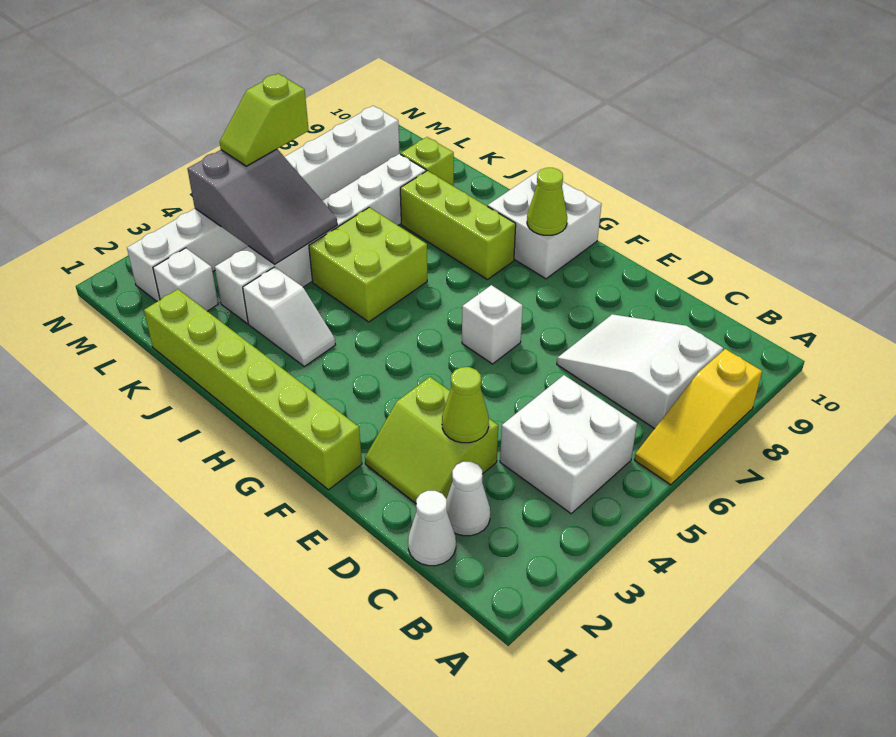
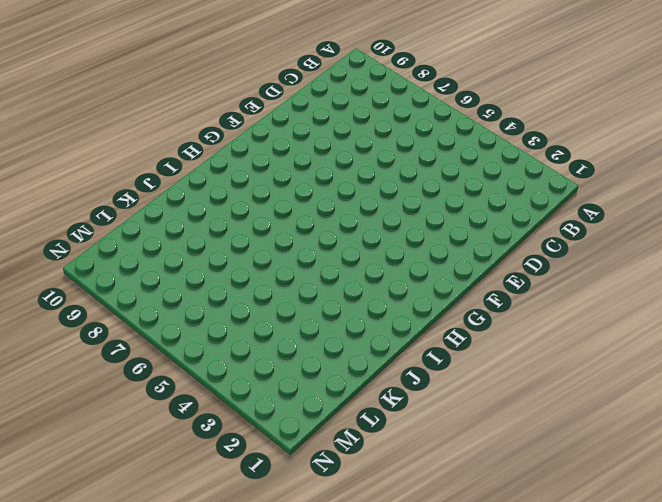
none -> yellow slope A6:A8 level 1 top 8
none -> white brick B4:C5 level 1
none -> white slope B7:D8 level 1 top B

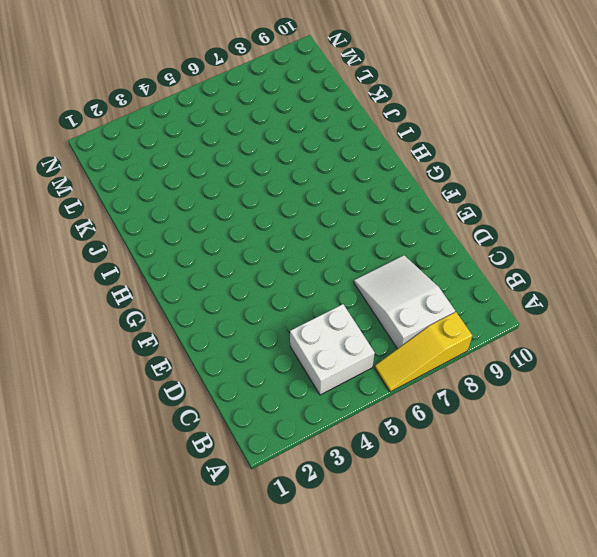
none -> white cone C1 level 1
none -> white cone C2 level 1
none -> lime slope D2:E3 level 1 top 3

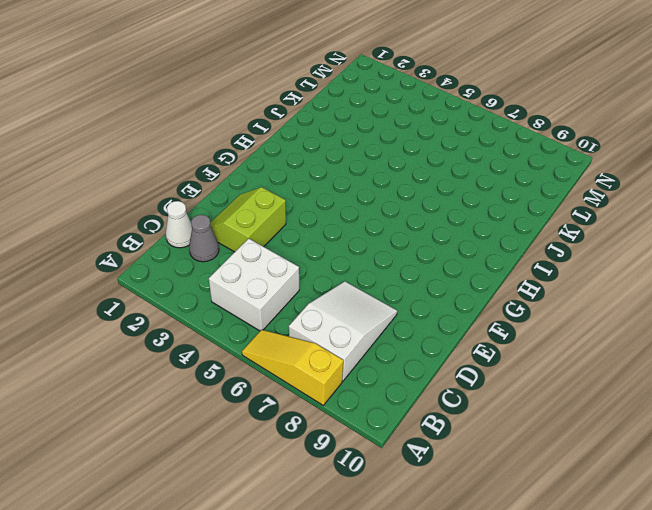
grey cone C2 level 1 -> white cone C2 level 1
none -> lime brick F1:K1 level 1
none -> white brick F6 level 1
none -> white brick G9:H10 level 1

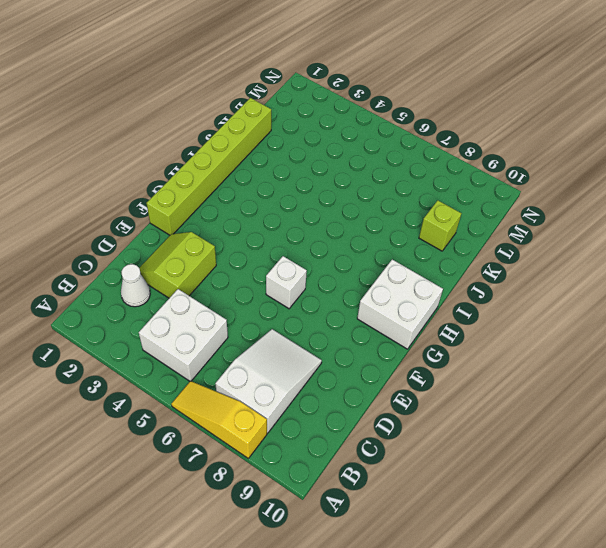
none -> white cone C1 level 1
none -> lime brick H8:J8 level 1
none -> white slope I3:J3 level 1 top J

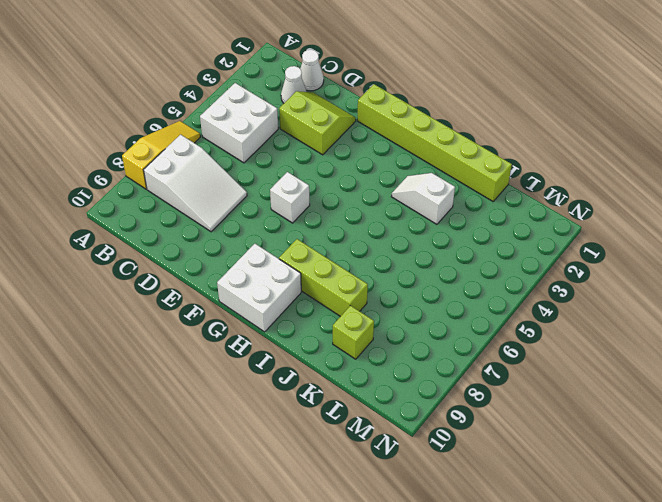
none -> lime brick I5:J6 level 1
none -> white brick K3:K8 level 1
none -> white brick L2 level 1

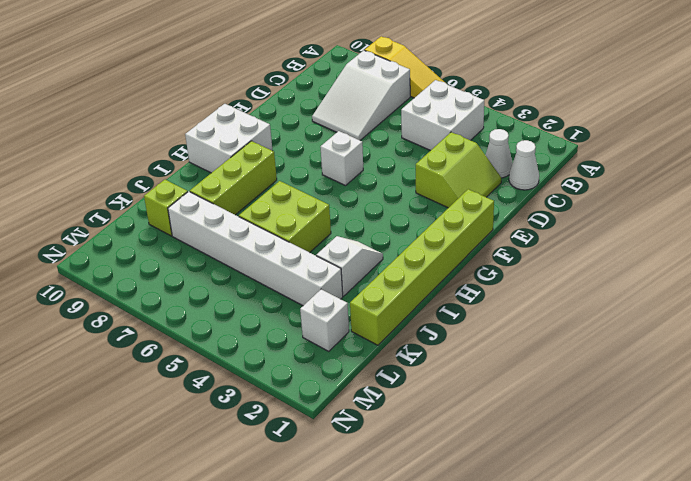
none -> white brick M2:M9 level 1
none -> lime cone D3 level 2
none -> lime cone G9 level 2

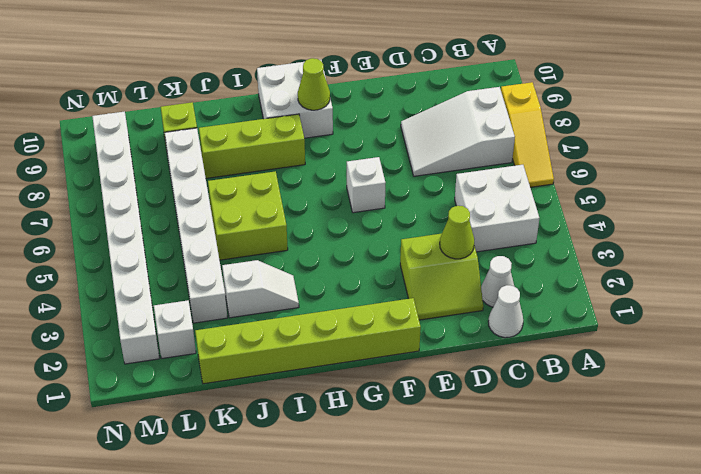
none -> grey slope K4:M5 level 2 top M
none -> lime slope M5:M6 level 3 top 6

